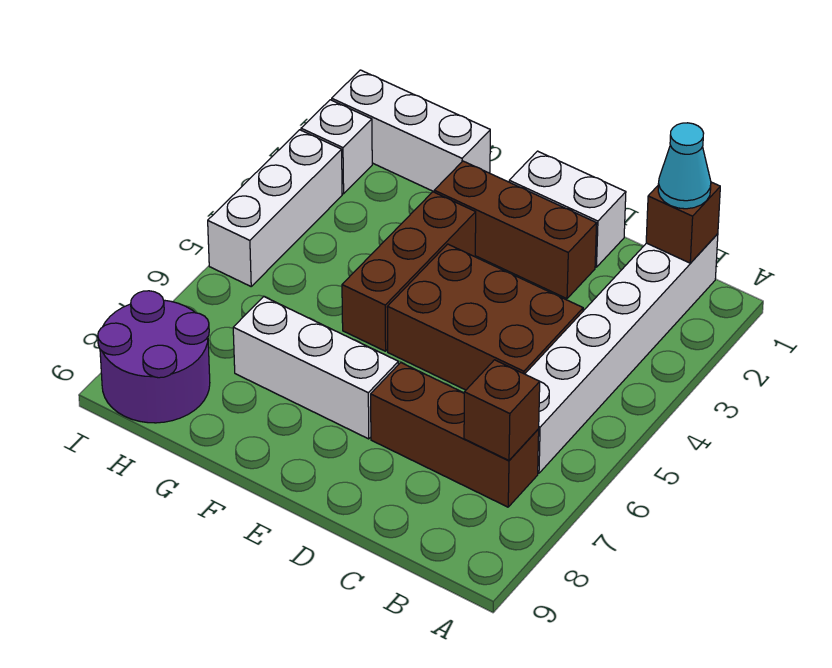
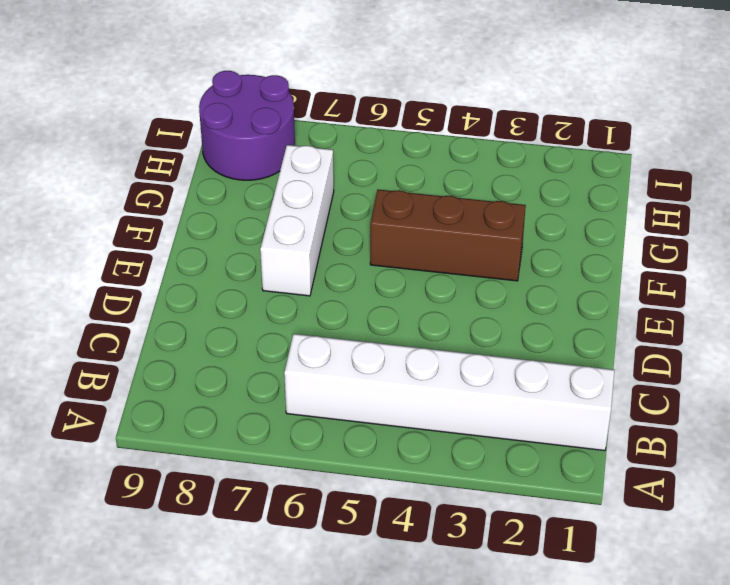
none -> brown brick B7:D7 level 1
none -> brown brick C4:E5 level 1
none -> white brick D1:E1 level 1

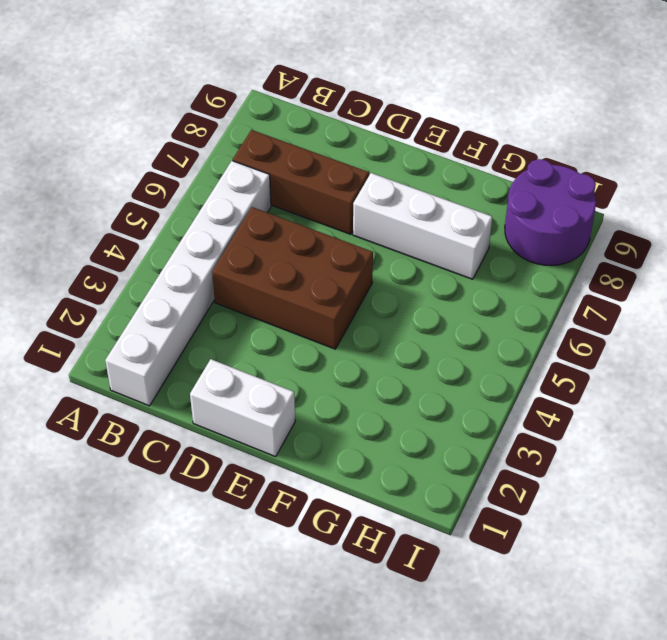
none -> brown brick D2:F2 level 1
none -> brown brick F3:F5 level 1
none -> white brick G1:I1 level 1

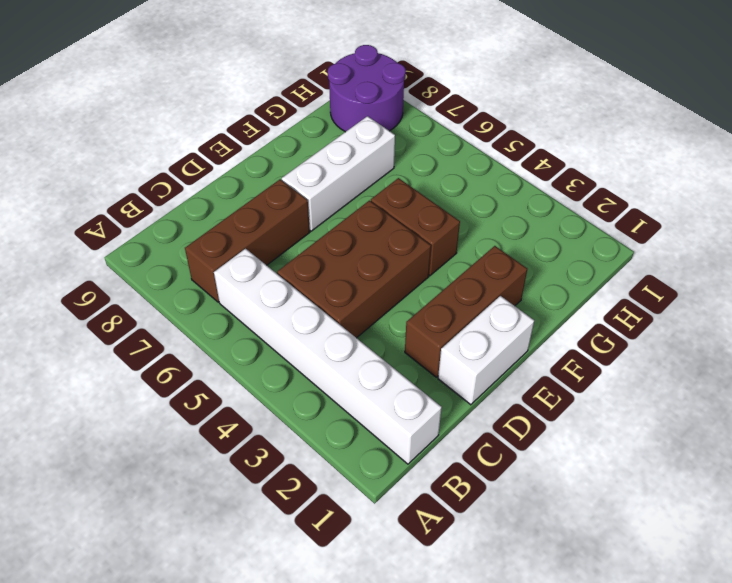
brown brick F4:F5 level 1 -> brown brick F3:F5 level 1
none -> white brick G1:I1 level 1
none -> white brick I2 level 1
none -> white brick I3:I5 level 1

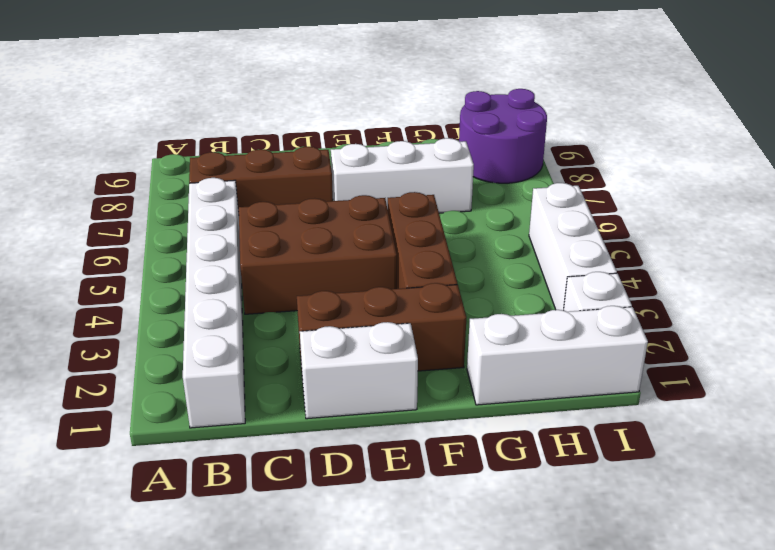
none -> brown brick B1 level 2
none -> brown brick B7 level 2
none -> cyan cone B1 level 3

